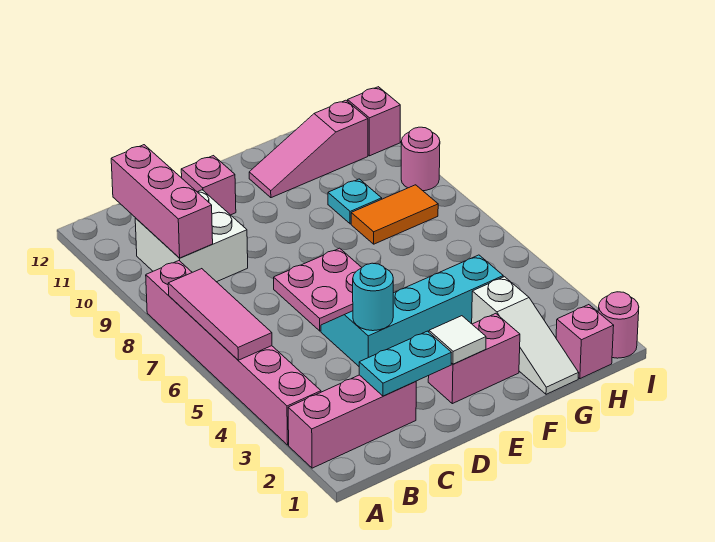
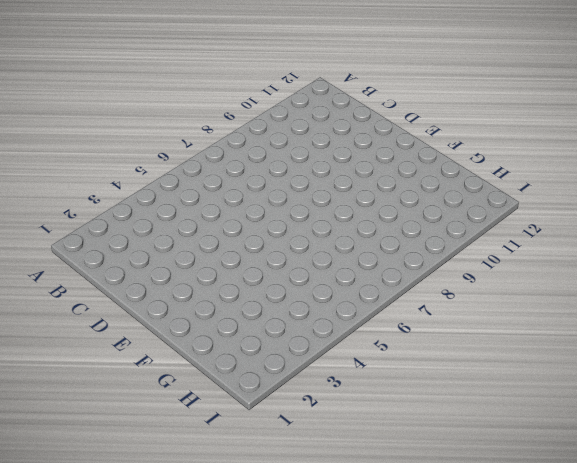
none -> pink brick A2:C2 level 1
none -> pink brick A3:A8 level 1
none -> white brick B9:C10 level 1

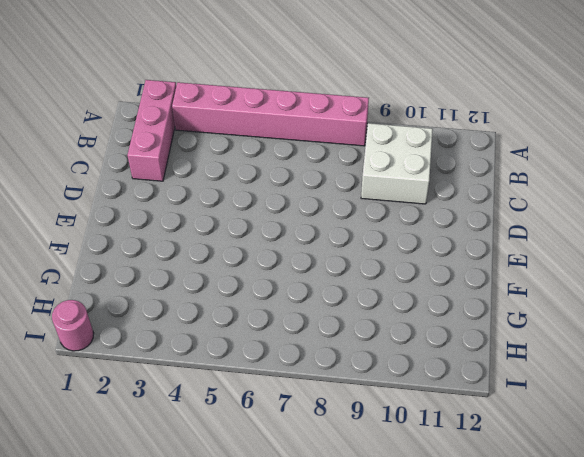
none -> cyan slope D4:G5 level 1 top 4
none -> pink plate D6:E7 level 1
none -> pink brick D11 level 1

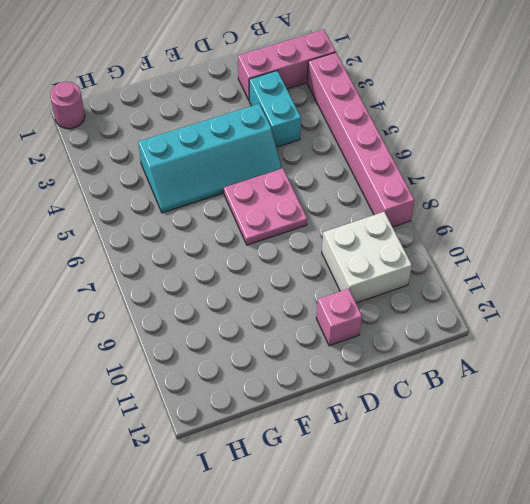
cyan brick C3:C4 level 1 -> none
none -> pink brick E2:F2 level 1
none -> pink slope F11:H11 level 1 top H
none -> white slope G1:G3 level 1 top 3

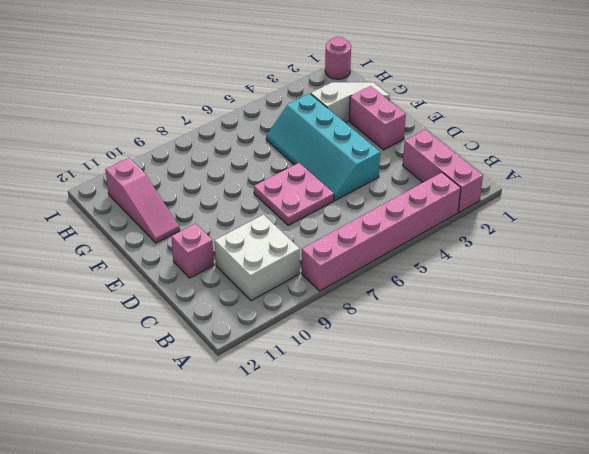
none -> orange tile G8:H8 level 1
none -> cyan plate G9 level 1
none -> pink brick H1 level 1

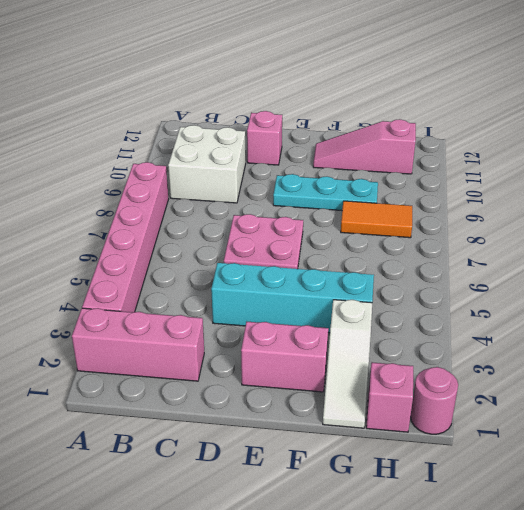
cyan plate E9:G9 level 1 -> cyan plate G9 level 1
none -> pink round brick I9 level 1
none -> pink brick I11 level 1
none -> pink tile A5:A7 level 2

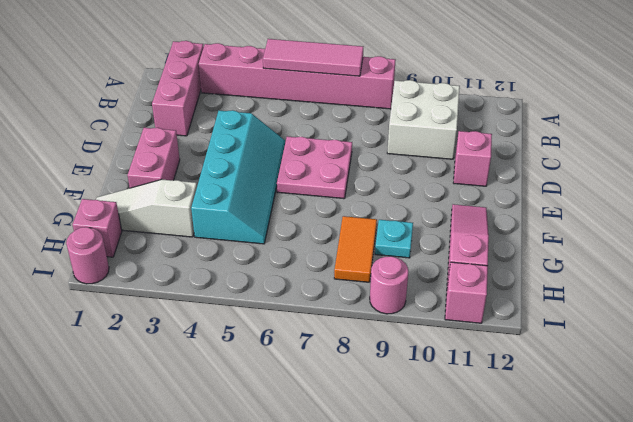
none -> pink brick B9:B11 level 2
none -> cyan plate C2:D2 level 2
none -> cyan round brick D4 level 2

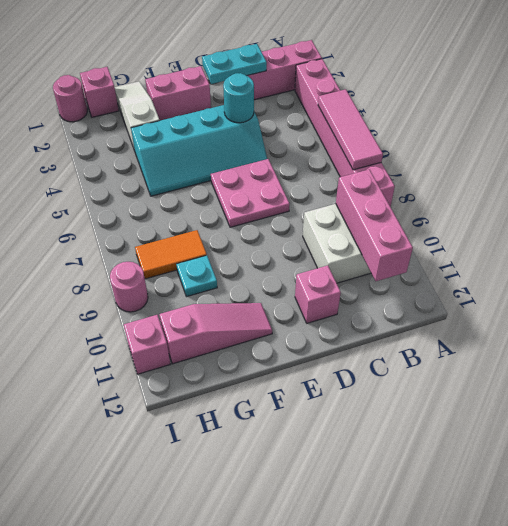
none -> white tile E2 level 2

